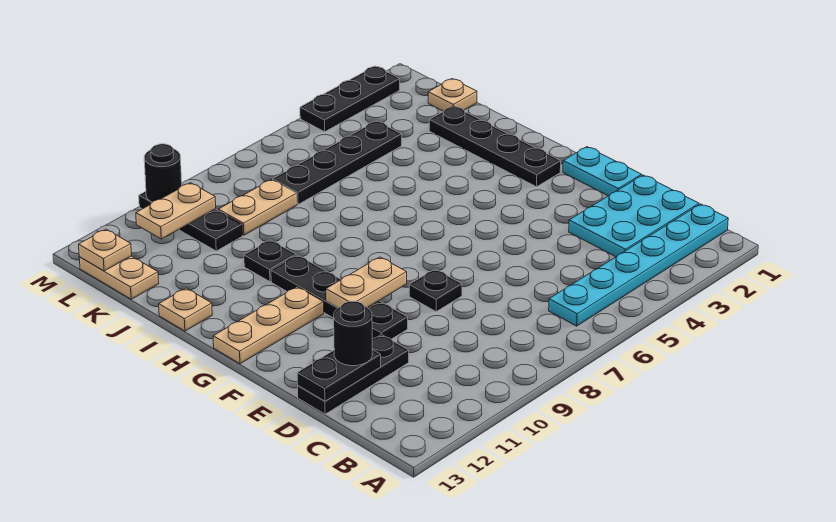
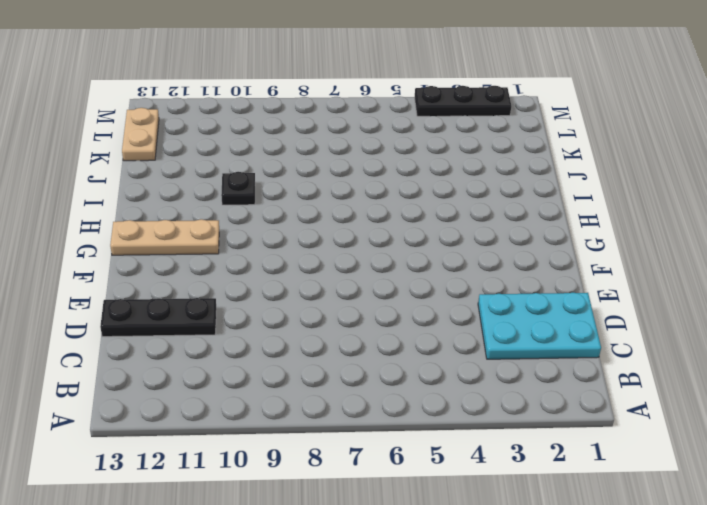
none -> cyan plate B1:B6 level 1
none -> cyan plate E1:F1 level 1
none -> black plate E8 level 1

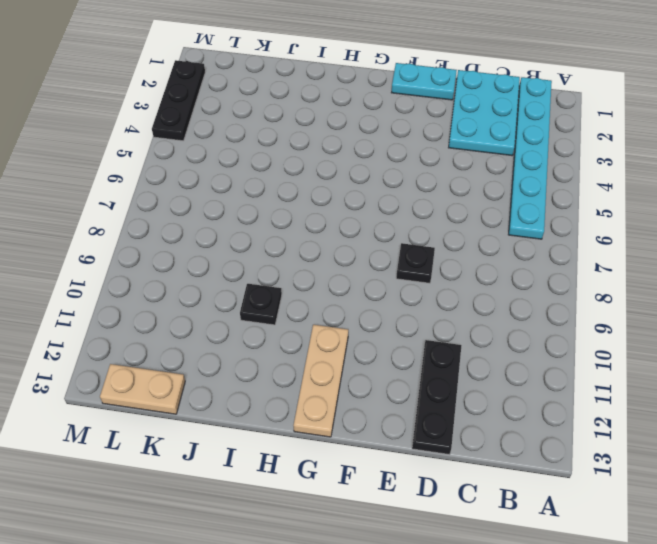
none -> black plate E10:H10 level 1
none -> black plate G2:J2 level 1
none -> tan plate I13 level 1

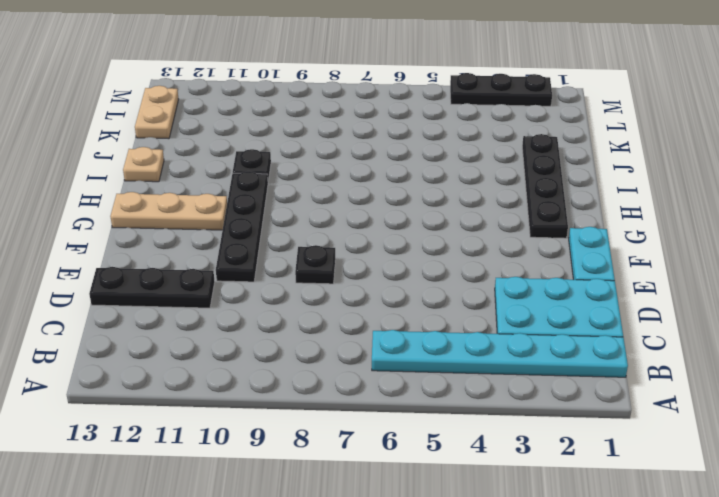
none -> tan plate K1 level 1
none -> black plate K4:K7 level 1
none -> tan plate K8:K9 level 1

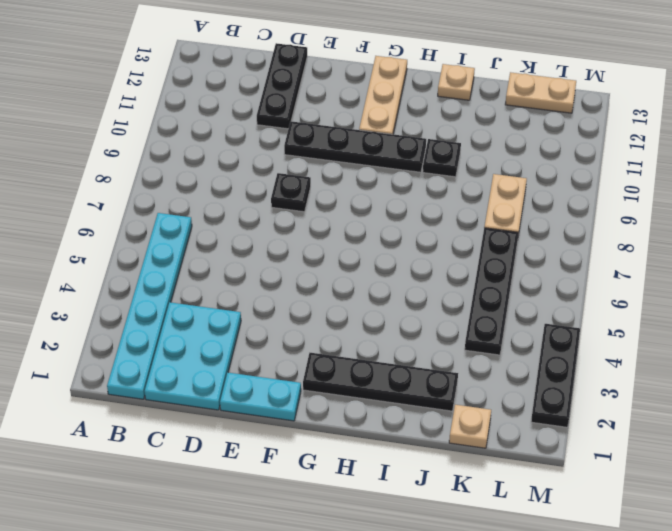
none -> black plate K10:M10 level 1
none -> black plate D12:D13 level 2
none -> tan plate F9:F10 level 2

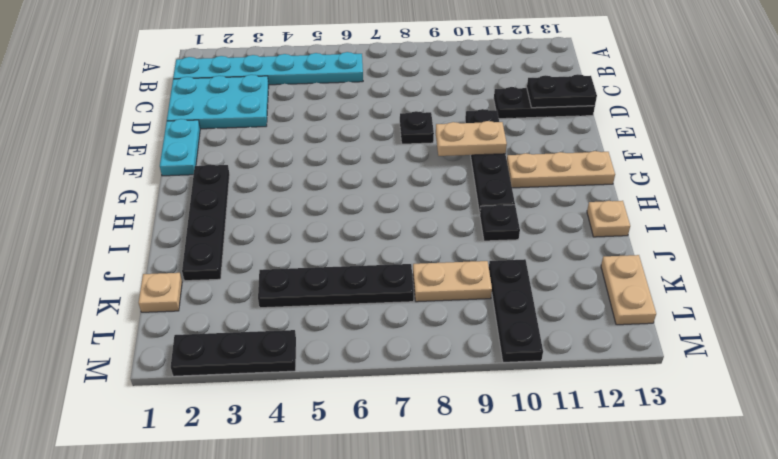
none -> tan plate L10:L11 level 2
none -> tan plate L13 level 2
none -> black round brick M10 level 2

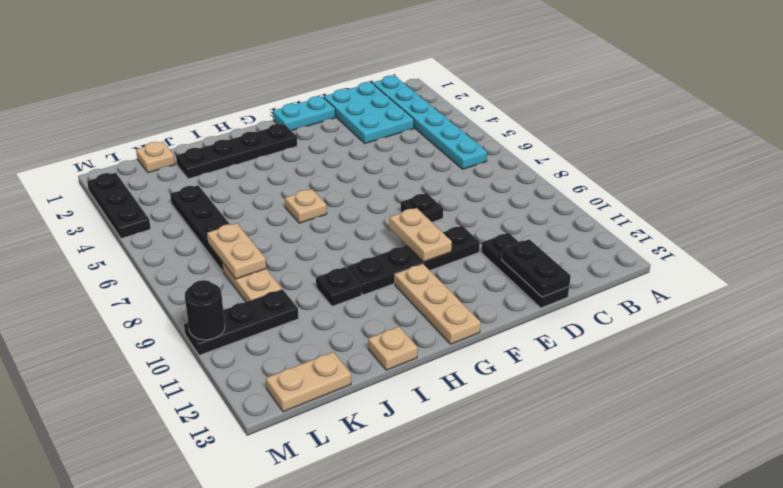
tan plate H6 level 1 -> tan plate L13 level 2
tan plate K7:K8 level 2 -> tan plate L10:L11 level 2
none -> black round brick D12 level 3

